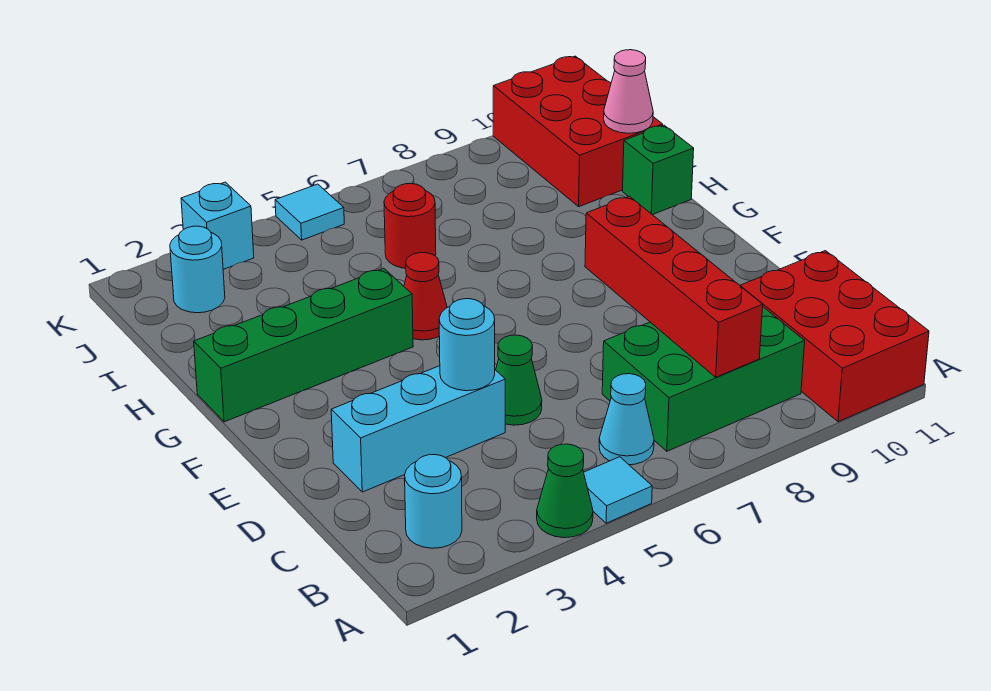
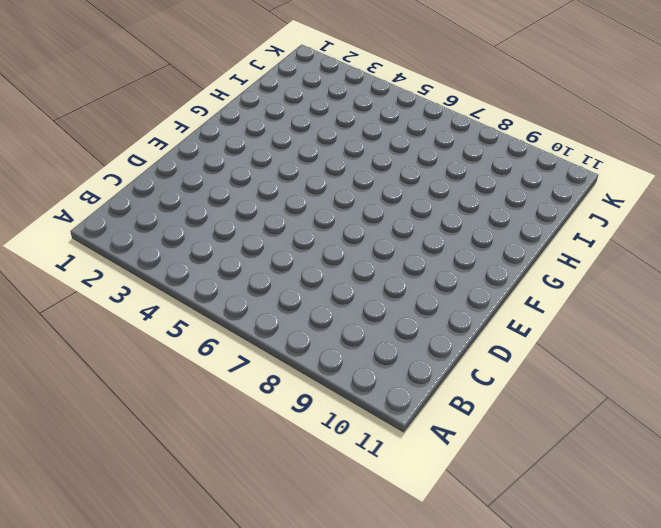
none -> green cone A4 level 1
none -> cyan tile A5 level 1
none -> red brick A10:C11 level 1

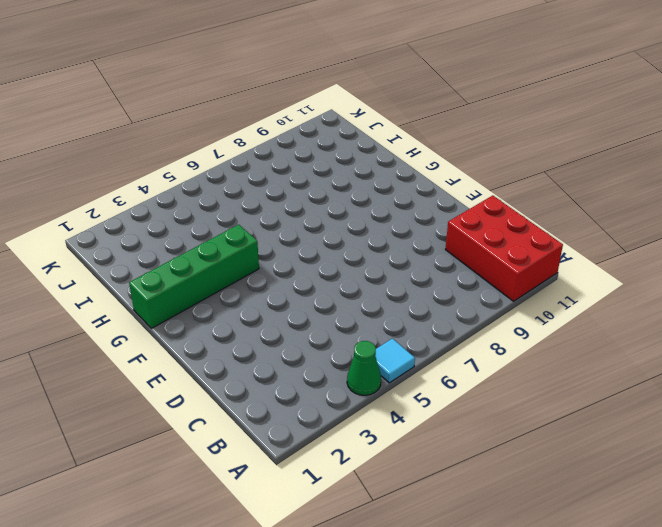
none -> cyan round brick B2 level 1
none -> cyan cone B6 level 1
none -> green brick B7:C9 level 1

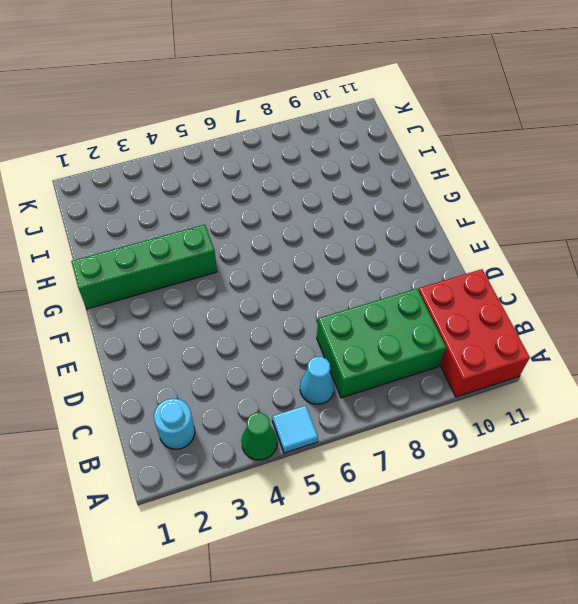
none -> cyan brick D2:D4 level 1
none -> green cone D5 level 1
none -> red cone G5 level 1

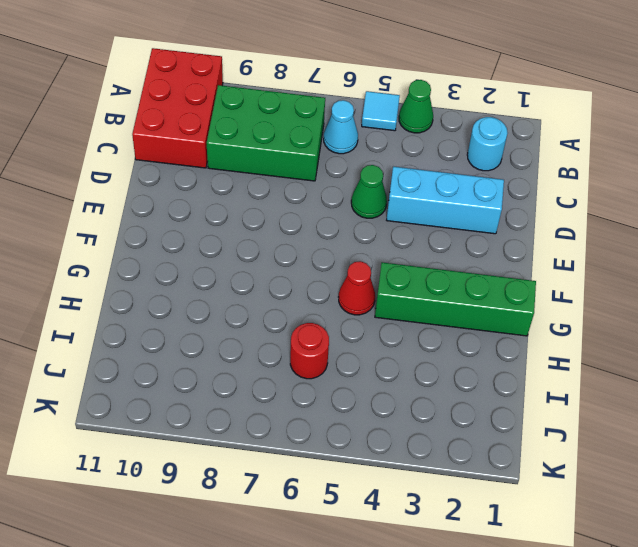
none -> green brick H11 level 1
none -> red brick I10:K11 level 1
none -> cyan round brick J2 level 1

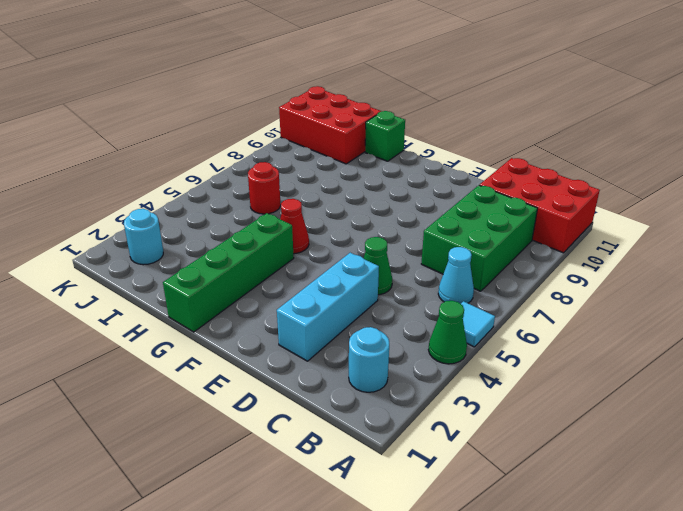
none -> cyan brick K3 level 1
none -> cyan tile K5 level 1
none -> red brick B8:E8 level 2

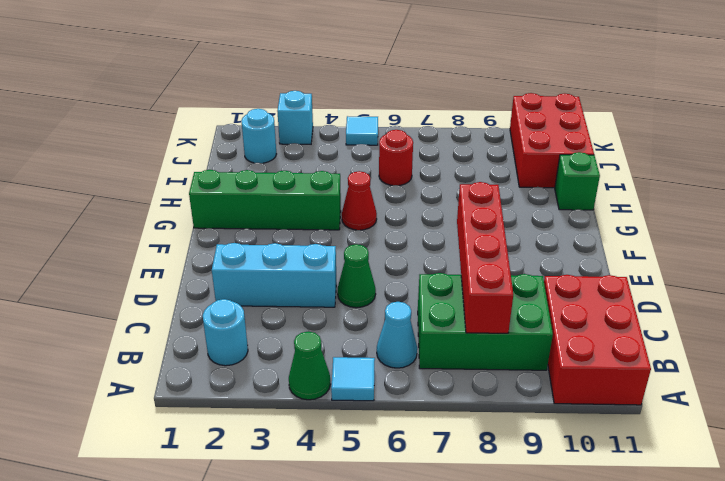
none -> cyan round brick D4 level 2
none -> pink cone I11 level 2

